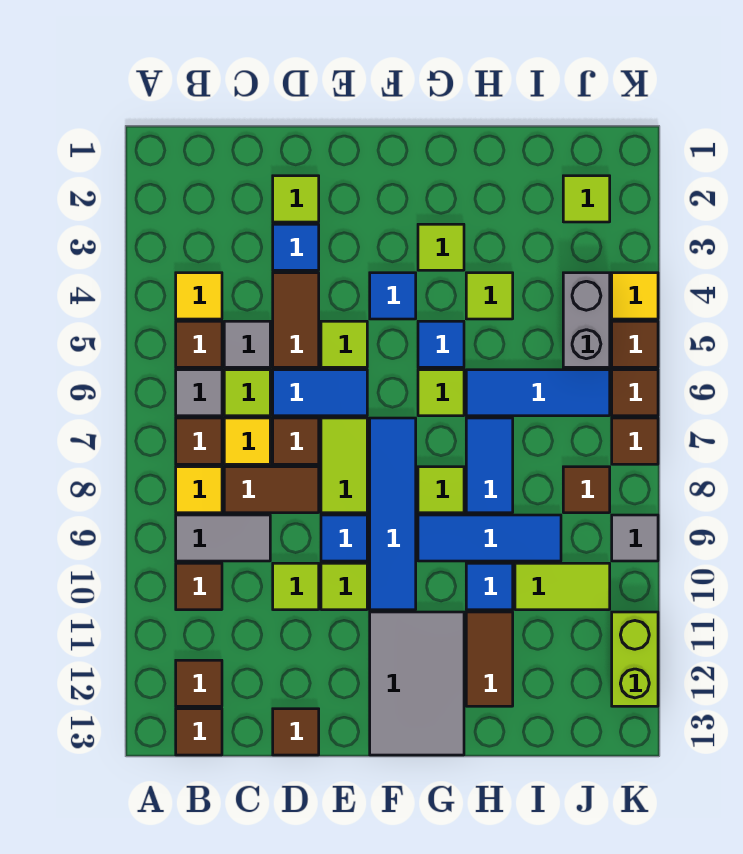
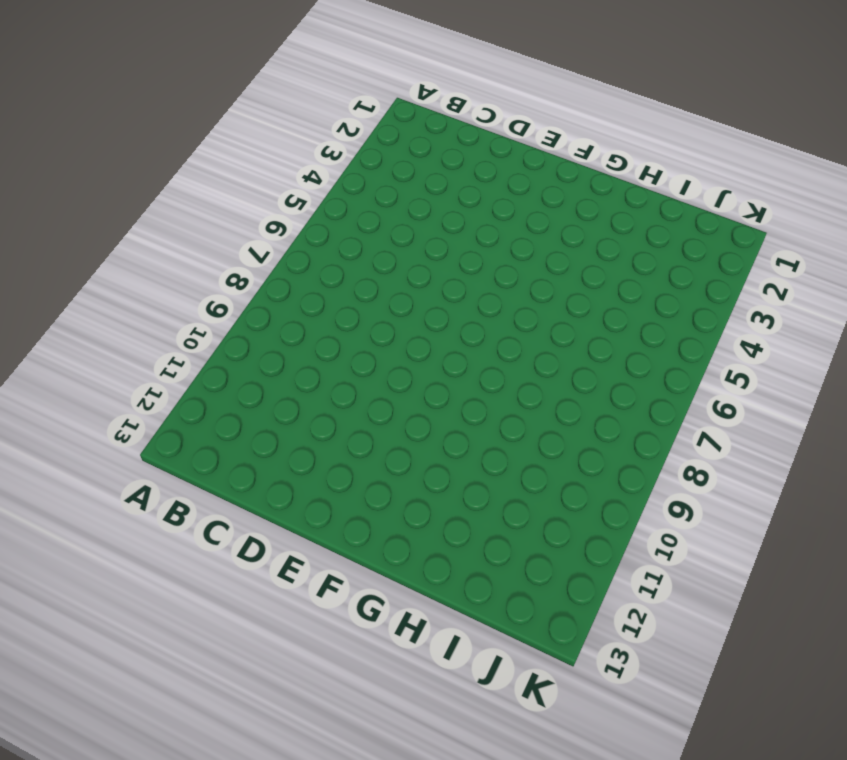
none -> yellow tile B4 level 1
none -> brown tile B5 level 1
none -> grey tile B6 level 1
none -> brown tile B7 level 1

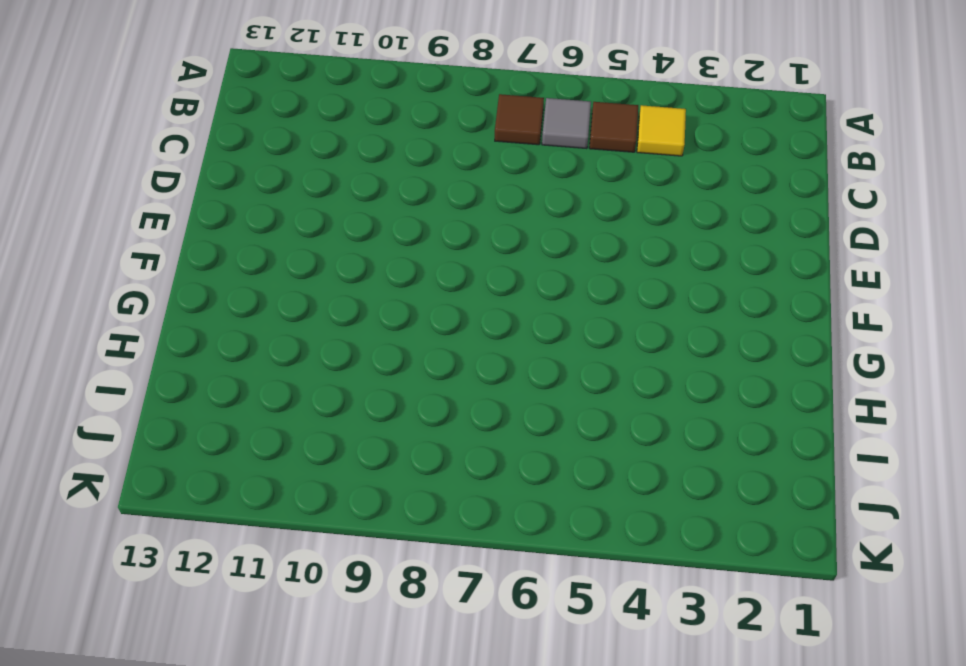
none -> yellow tile B8 level 1
none -> grey tile B9:C9 level 1
none -> brown tile B10 level 1
none -> brown tile B12 level 1

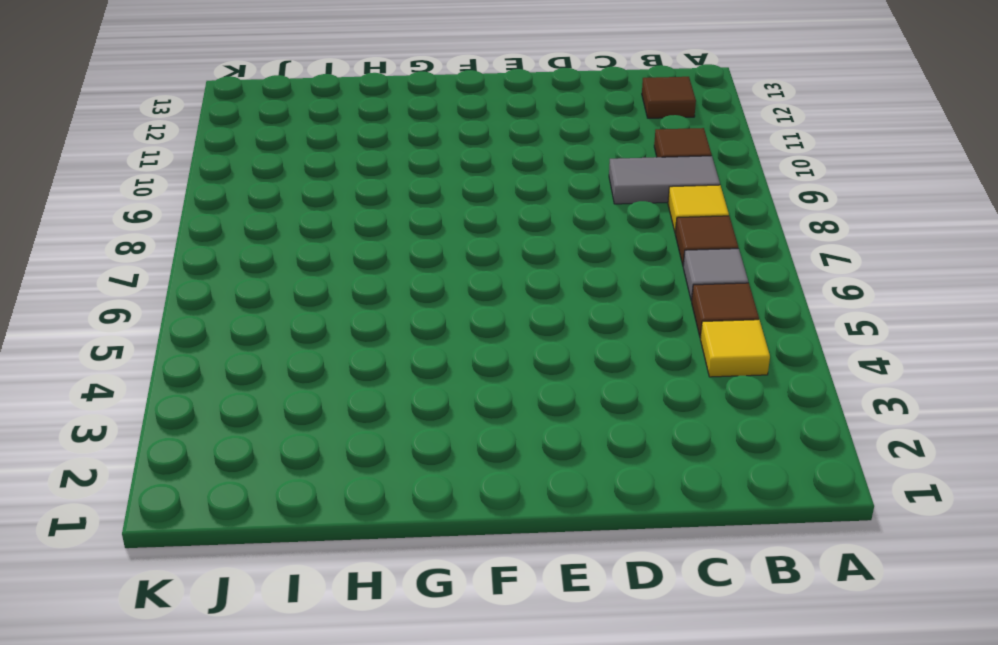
none -> brown tile B13 level 1
none -> grey tile C5 level 1
none -> lime tile C6 level 1
none -> yellow tile C7 level 1

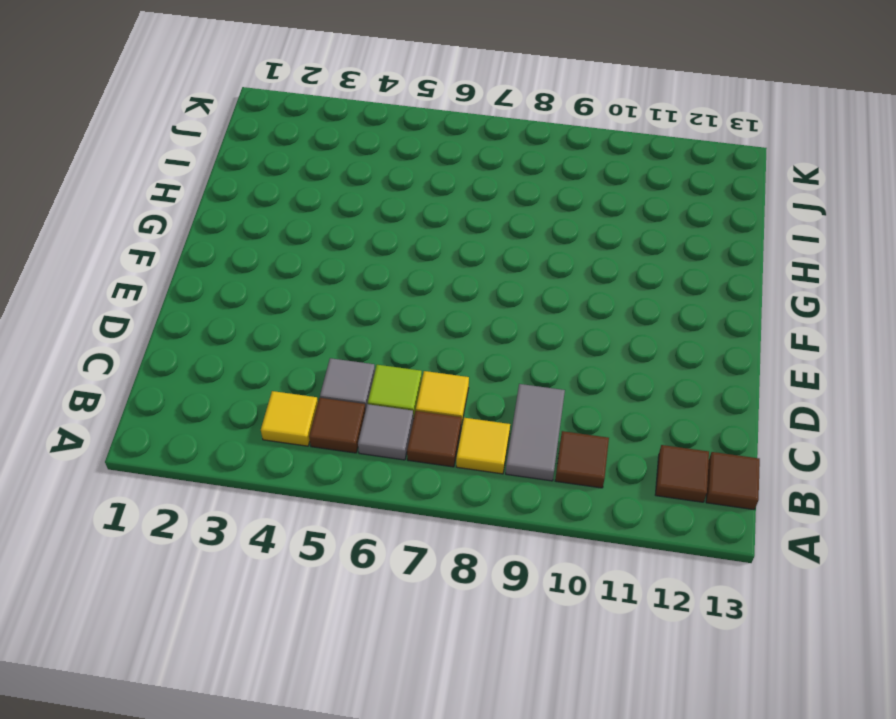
none -> brown tile C8:D8 level 1
none -> lime tile D2 level 1
none -> blue tile D3 level 1
none -> brown tile D4:D5 level 1

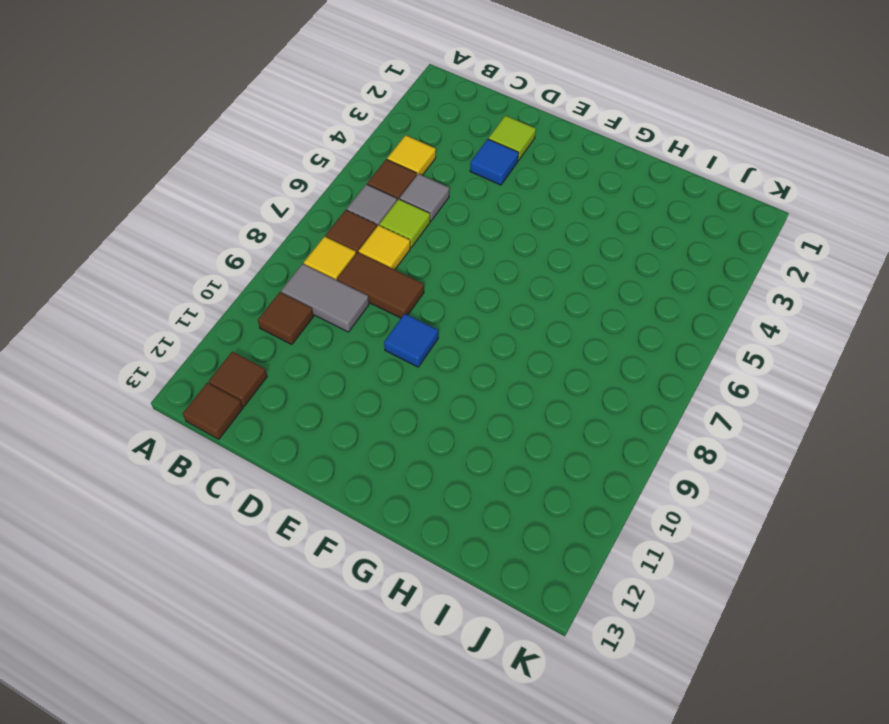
none -> brown tile D4:D5 level 1
none -> blue tile D6:E6 level 1
none -> brown tile D7 level 1
none -> lime tile D10 level 1

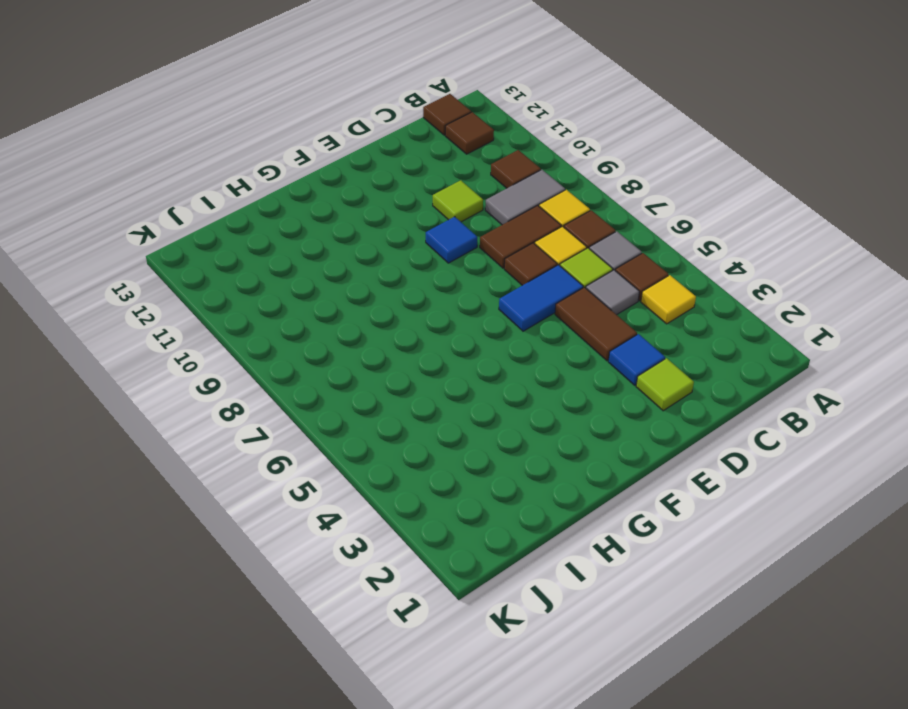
none -> brown tile D13 level 1
none -> lime tile E5 level 1
none -> lime tile E7:E8 level 1
none -> lime tile E10 level 1

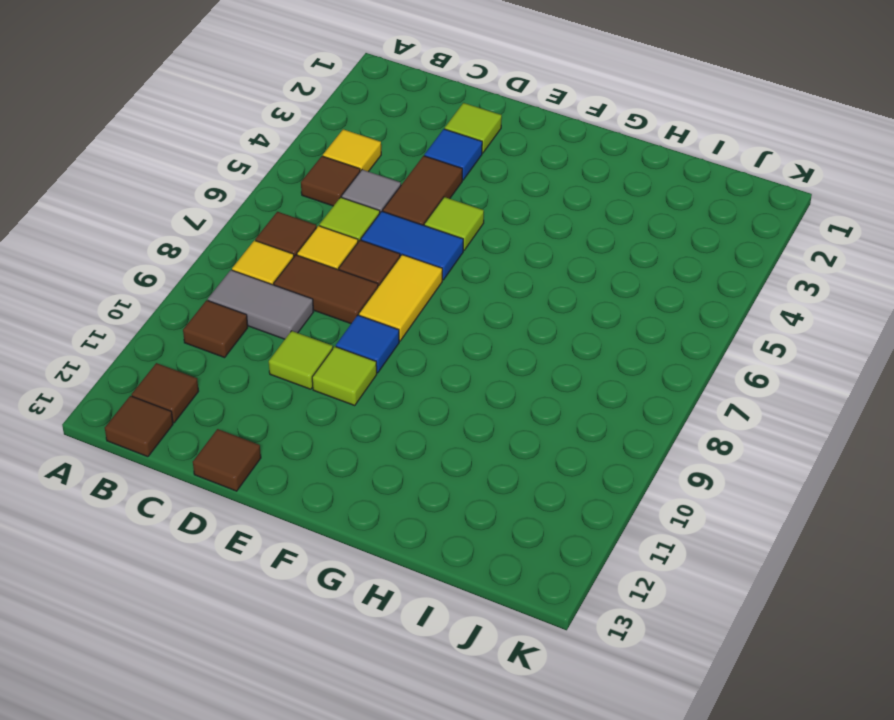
yellow tile E7:E8 level 1 -> lime tile E7:E8 level 1
none -> grey tile B6 level 1
none -> blue tile F4 level 1
none -> blue tile F7:F10 level 1
none -> grey tile F11:G13 level 1

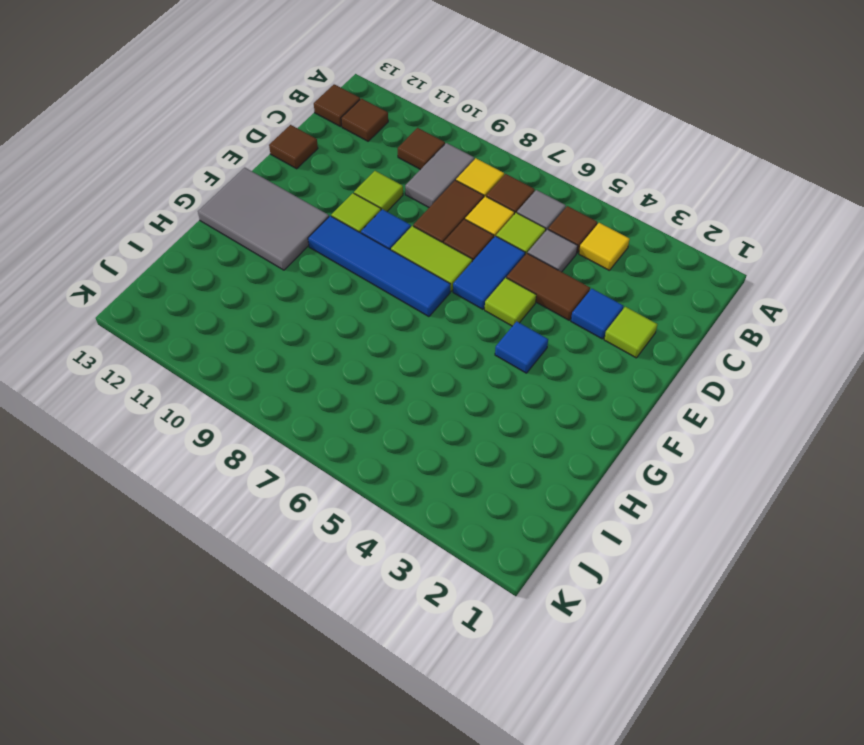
none -> lime tile G3 level 1
none -> blue tile G5 level 1
none -> lime tile G6 level 1
none -> lime tile G8 level 1

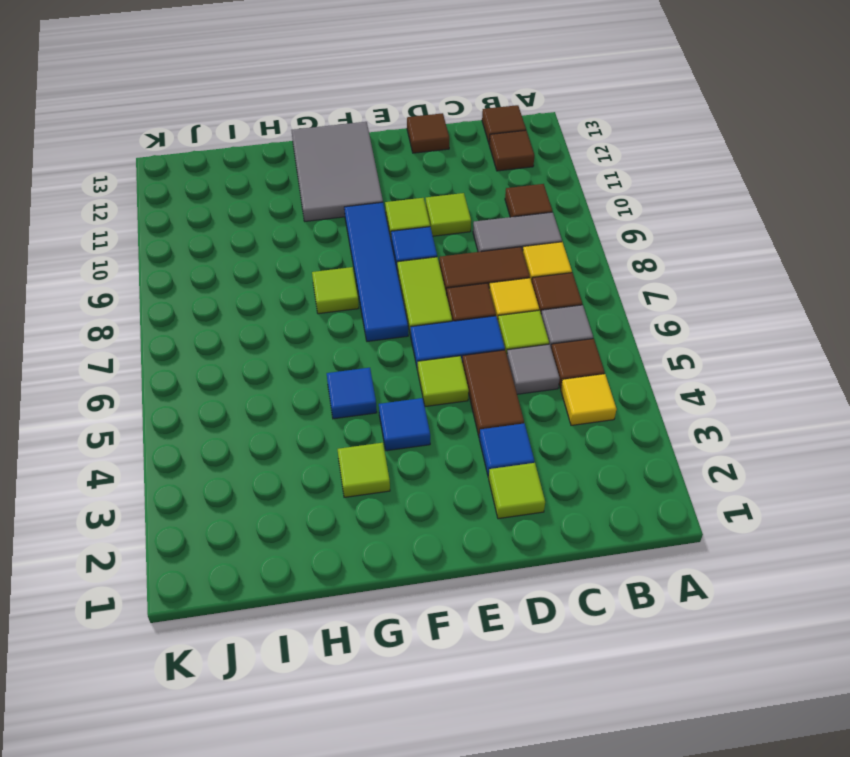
none -> lime tile G6 level 1
none -> blue tile G9:I9 level 1
none -> lime tile H4 level 1
none -> blue tile H6:J6 level 1

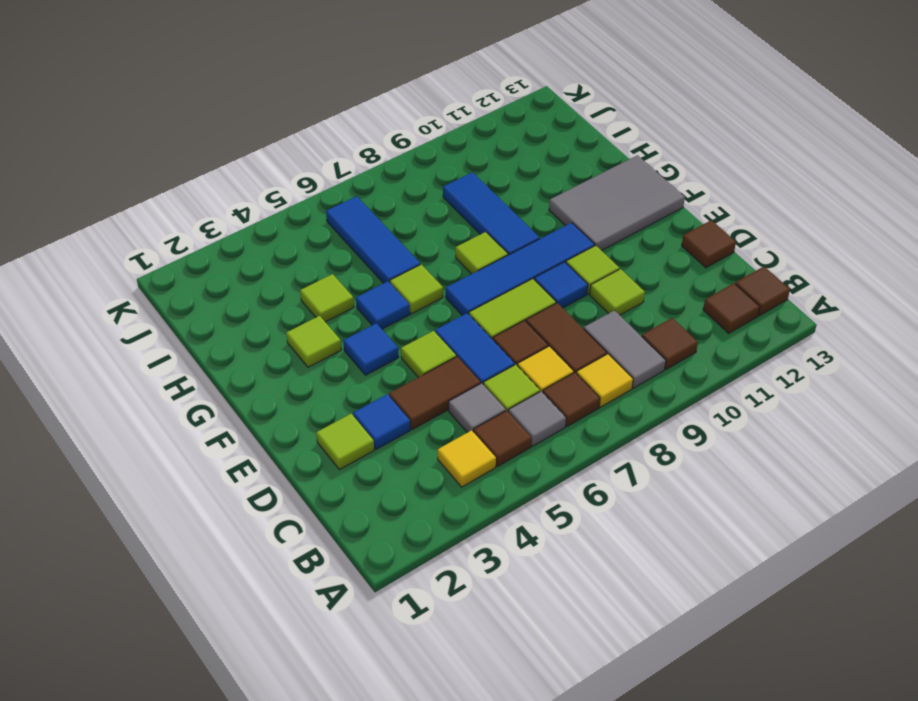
none -> blue tile H7:H8 level 1
none -> blue tile H10 level 1
none -> brown tile H11:H12 level 1
none -> lime tile I10:J10 level 1

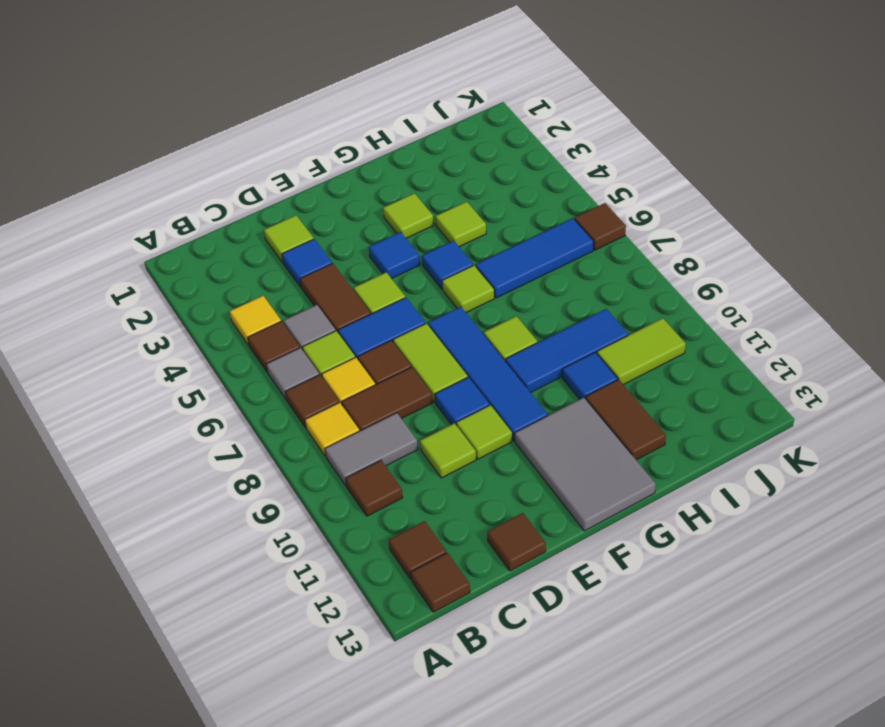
none -> blue tile H7:H8 level 1
none -> lime tile J2 level 1
none -> grey brick J4:J5 level 1
none -> brown tile J8 level 1

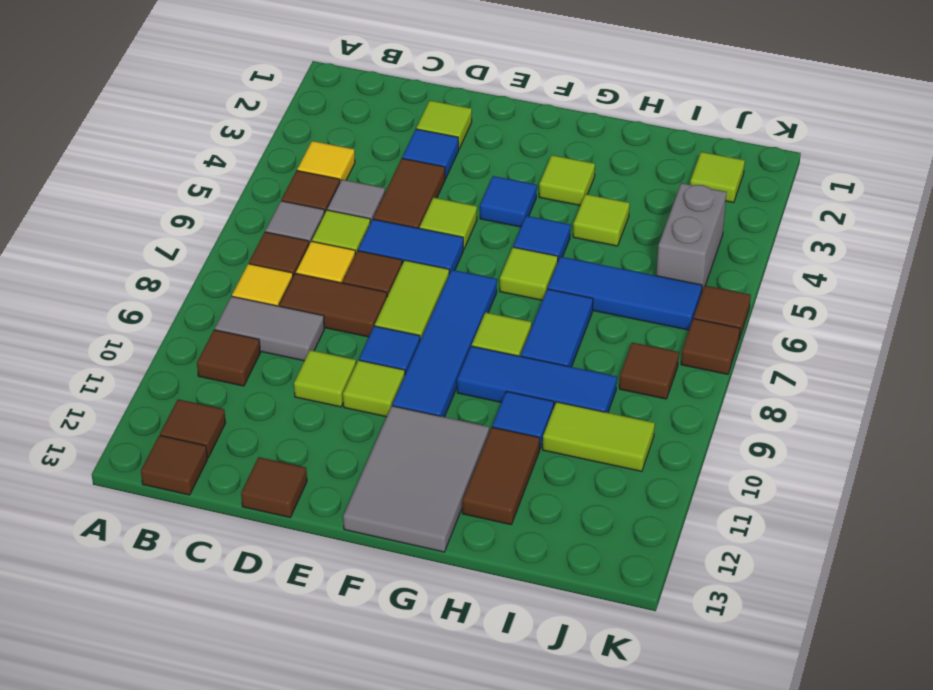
none -> yellow tile K4 level 1
none -> brown tile K5 level 1
none -> grey tile K9 level 1
none -> lime brick K11:K12 level 1

